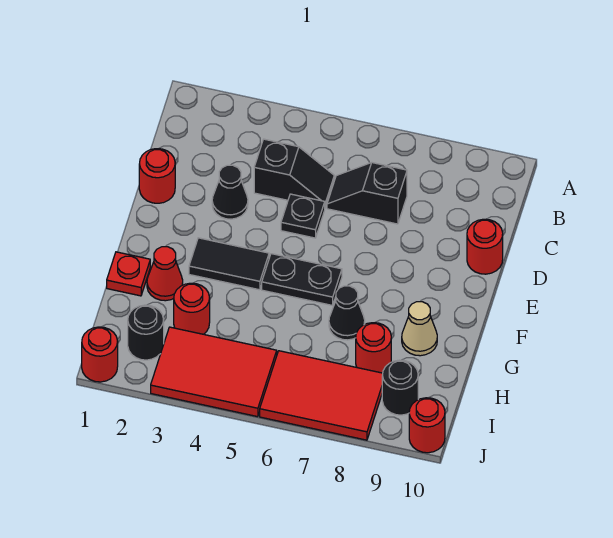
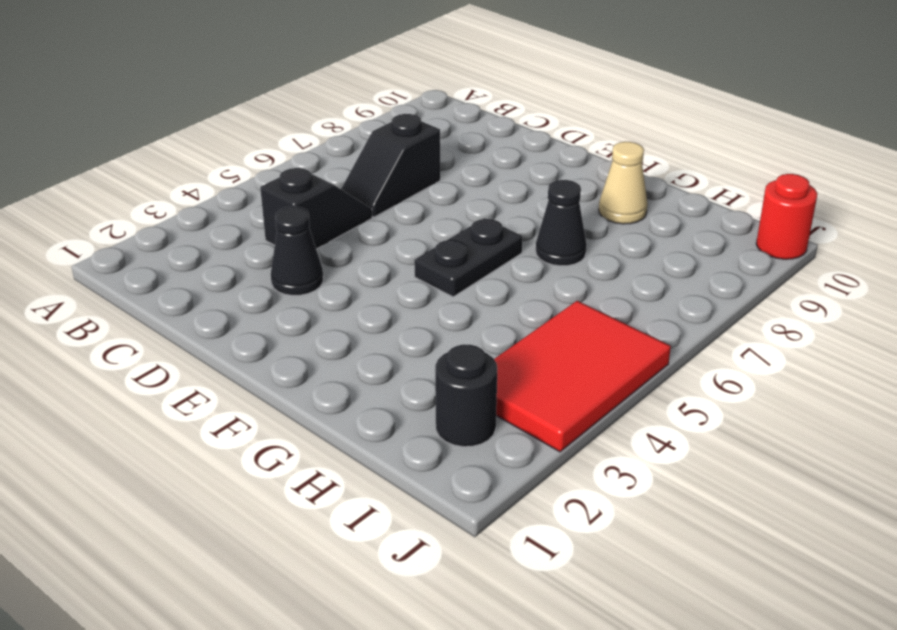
none -> red round brick D1 level 1
none -> black plate D5 level 1
none -> red round brick D10 level 1

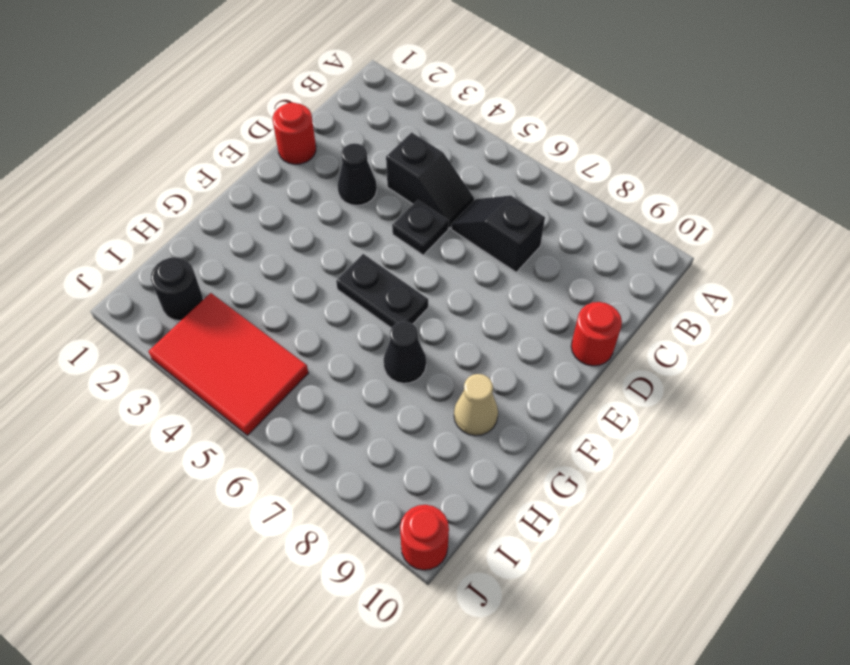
none -> black tile F3:F4 level 1
none -> red plate G1 level 1
none -> red cone G2 level 1

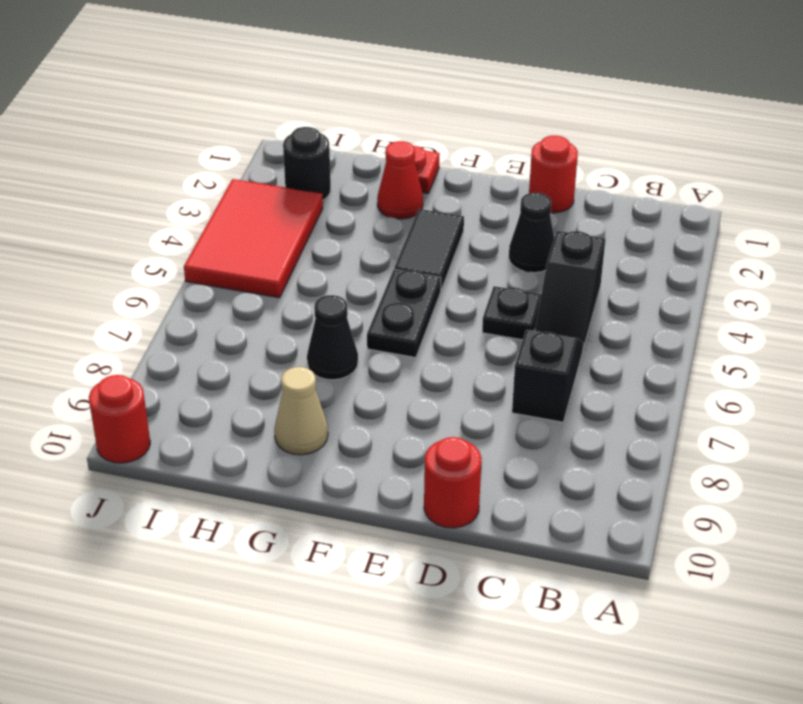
none -> red round brick H3 level 1
none -> red round brick H8 level 1
none -> red tile I6:J8 level 1

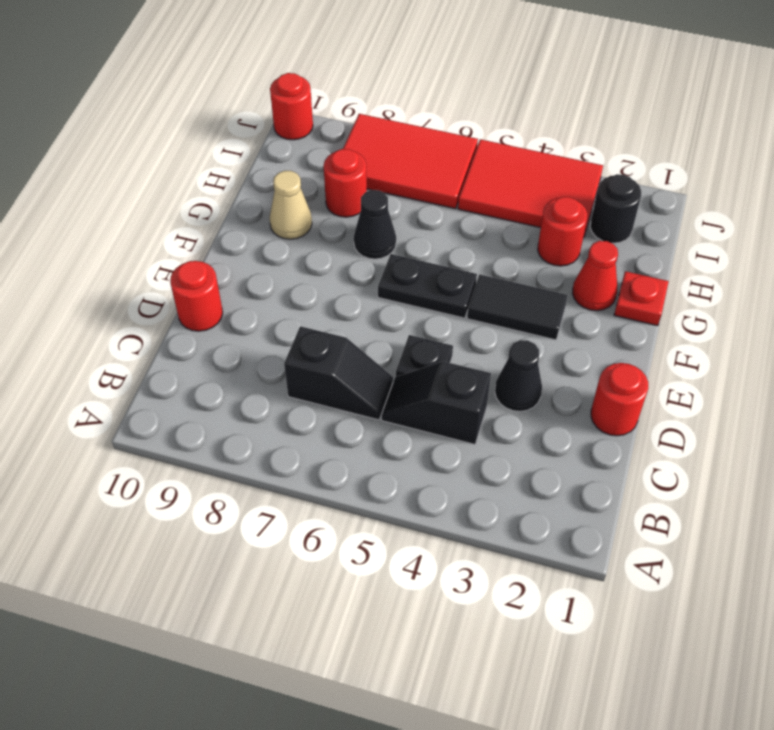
none -> black round brick I9 level 1
none -> red round brick J1 level 1

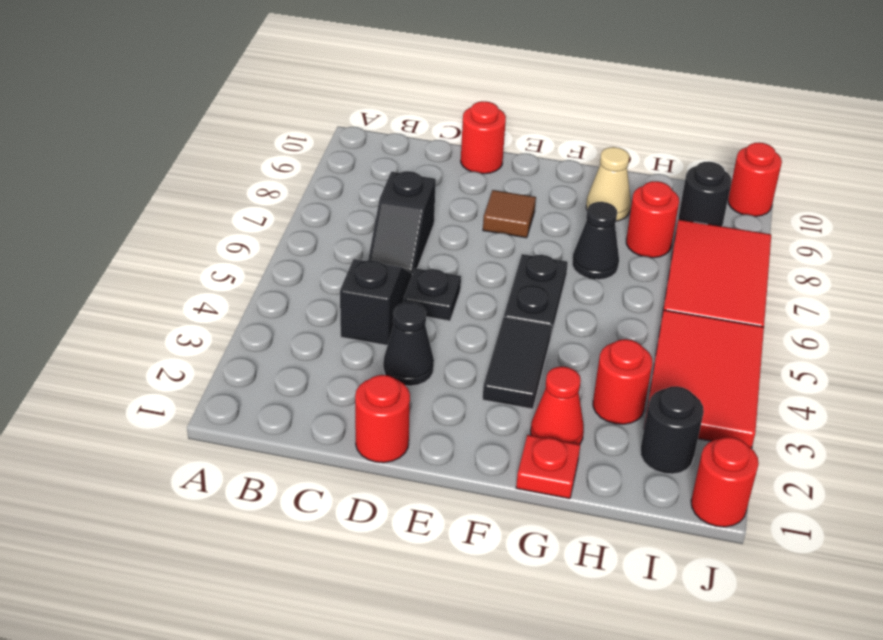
brown tile E8 level 1 -> none

